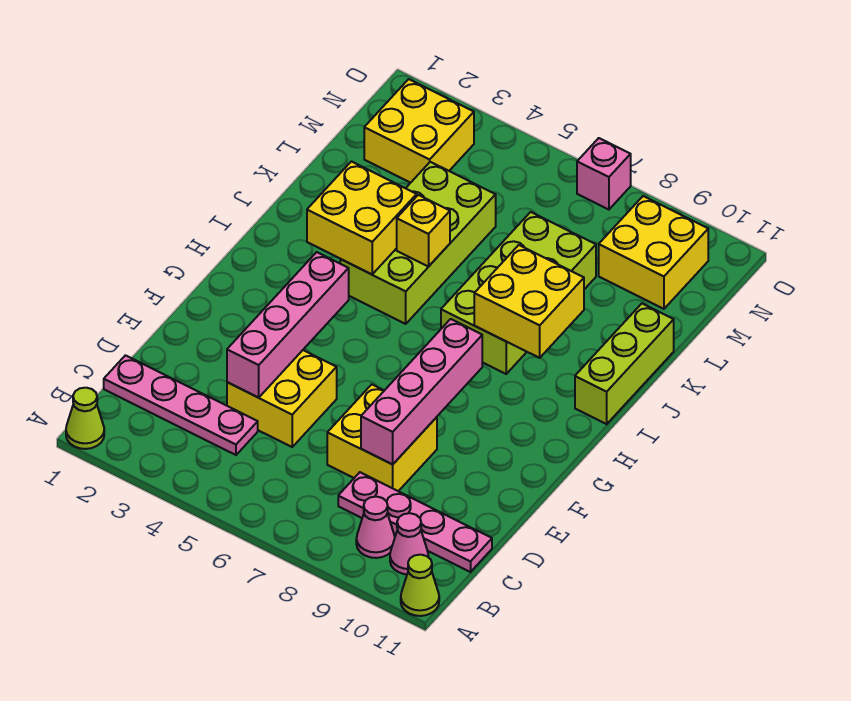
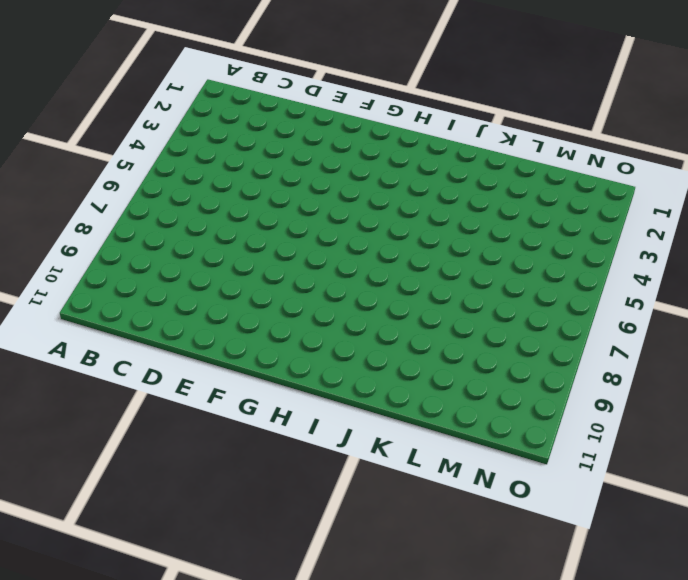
none -> lime cone A1 level 1
none -> lime cone A11 level 1
none -> pink cone B9 level 1

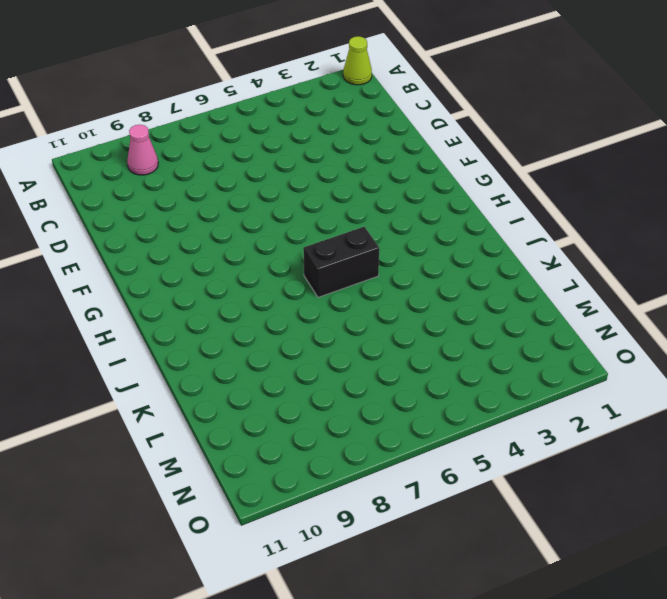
black brick I5:I6 level 1 -> lime brick I4:L5 level 1
none -> lime cone A11 level 1
none -> pink cone B10 level 1
none -> pink plate C1:C4 level 1

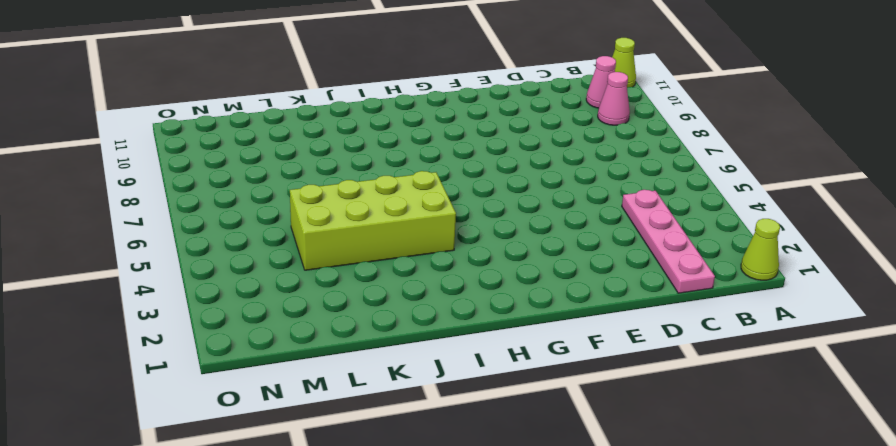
none -> pink plate C8:C11 level 1
none -> yellow brick D4:E5 level 1
none -> yellow brick D7:E8 level 1

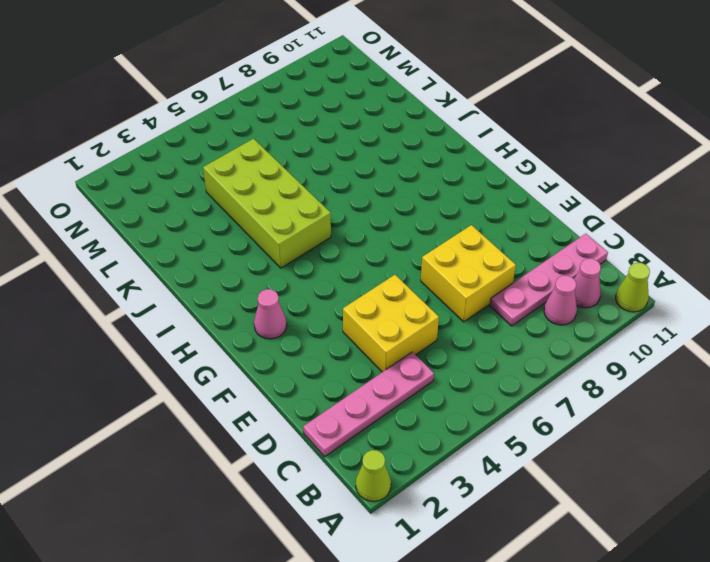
pink cone G2 level 1 -> none
none -> lime brick I7:L8 level 1
none -> lime brick I11:K11 level 1
none -> yellow brick M2:N3 level 1

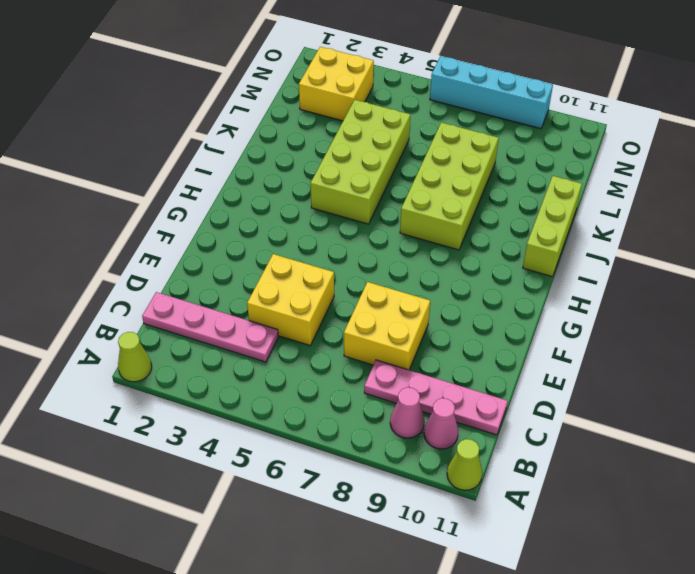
cyan brick O6:O9 level 1 -> pink brick O7 level 1
none -> yellow brick M9:N10 level 1
none -> pink brick D4:G4 level 2
none -> pink brick D8:G8 level 2

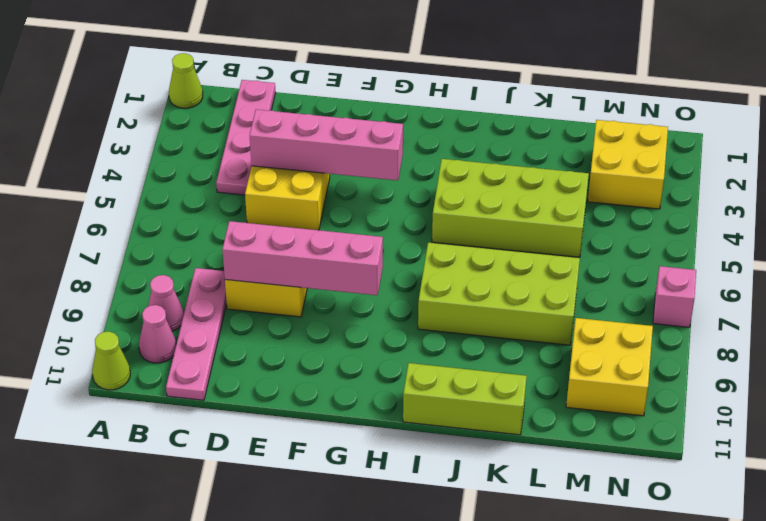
none -> yellow brick I3:J4 level 2
none -> yellow brick I8:J9 level 2
none -> yellow brick J5 level 2

